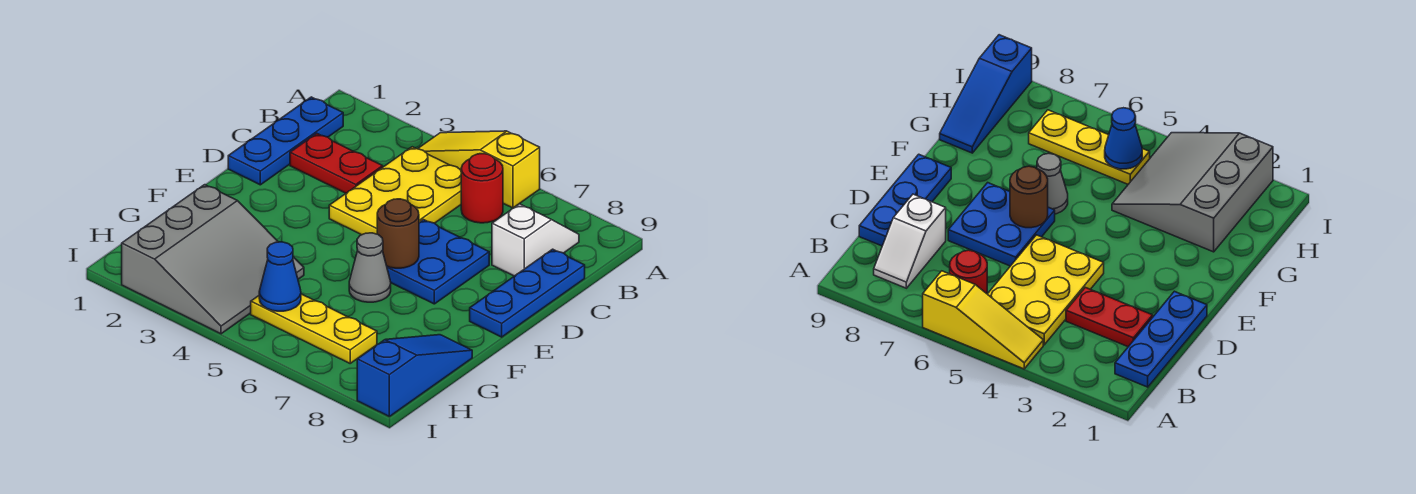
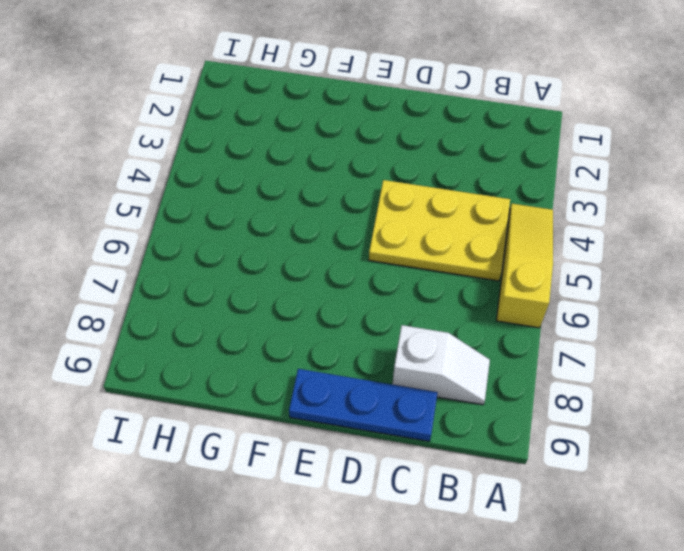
none -> blue plate B1:D1 level 1
none -> red round brick B6 level 1
none -> red plate C2:C3 level 1

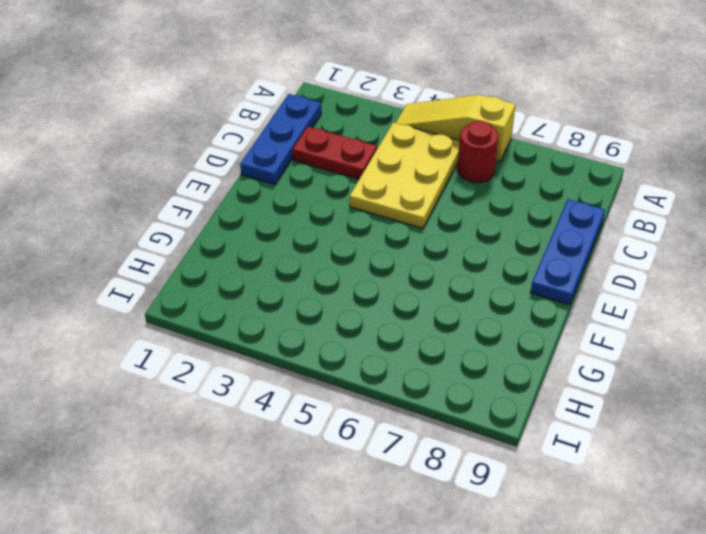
none -> white slope B8:C8 level 1 top C
none -> blue plate D6:E7 level 1
none -> grey cone F6 level 1

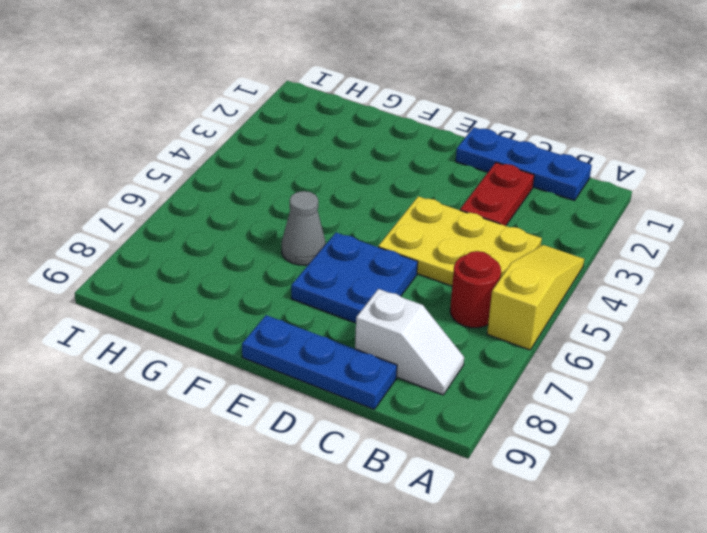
none -> grey slope G2:I4 level 1 top 2
none -> blue slope G9:I9 level 1 top I
none -> yellow plate H5:H7 level 1

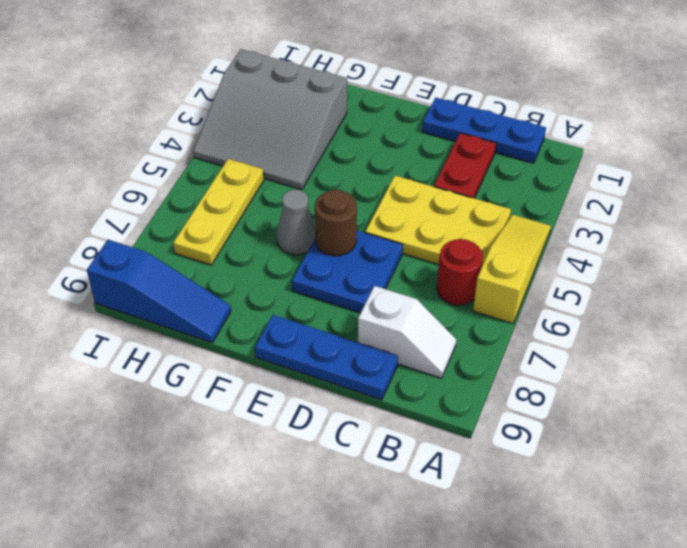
none -> blue cone H5 level 2

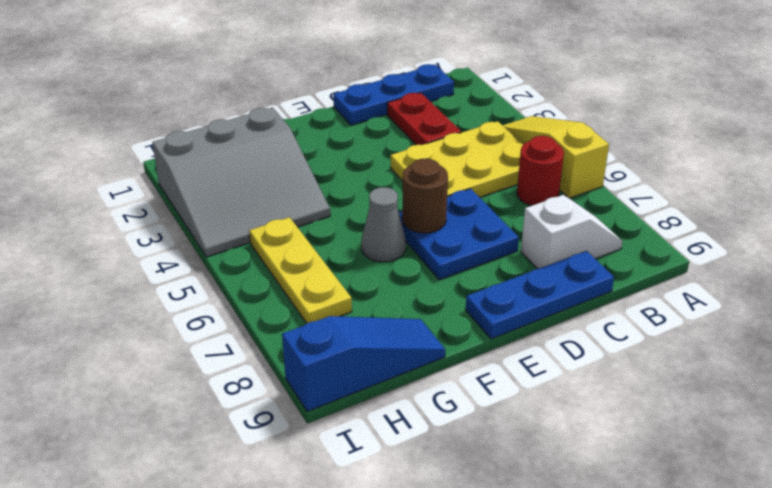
none -> blue cone H5 level 2

